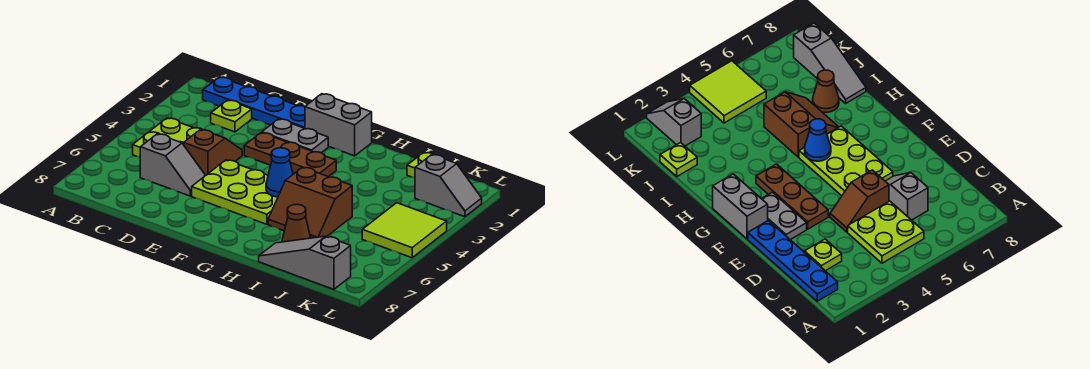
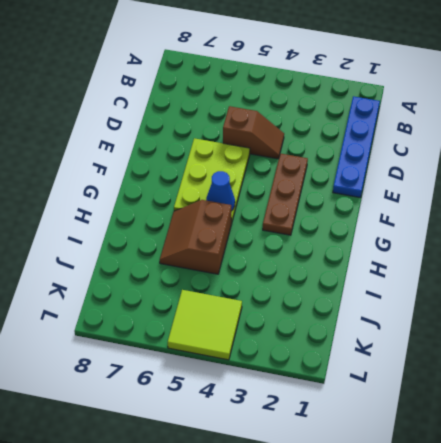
none -> lime plate B4:C5 level 1
none -> lime plate C2 level 1
none -> grey slope C6:D6 level 1 top C

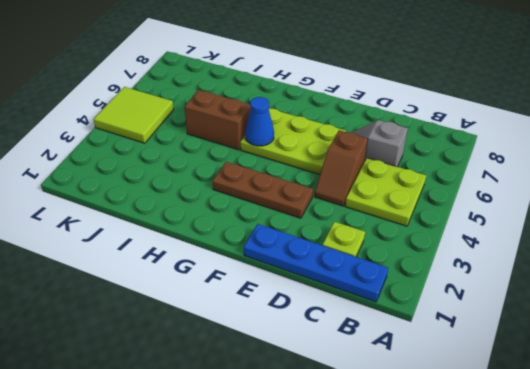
none -> grey plate E2:F2 level 1
none -> grey brick F1:G1 level 1
none -> brown cone I7 level 1

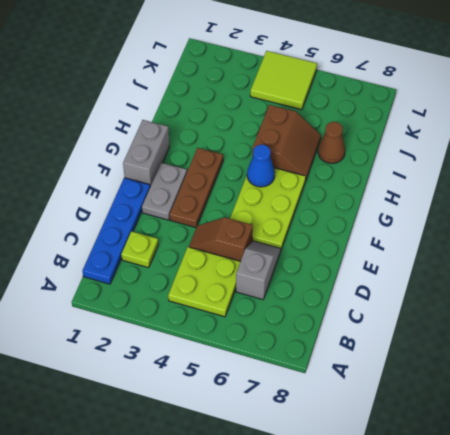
none -> grey slope I8:K8 level 1 top K
none -> lime plate J1 level 1
none -> grey slope K2:L2 level 1 top K

